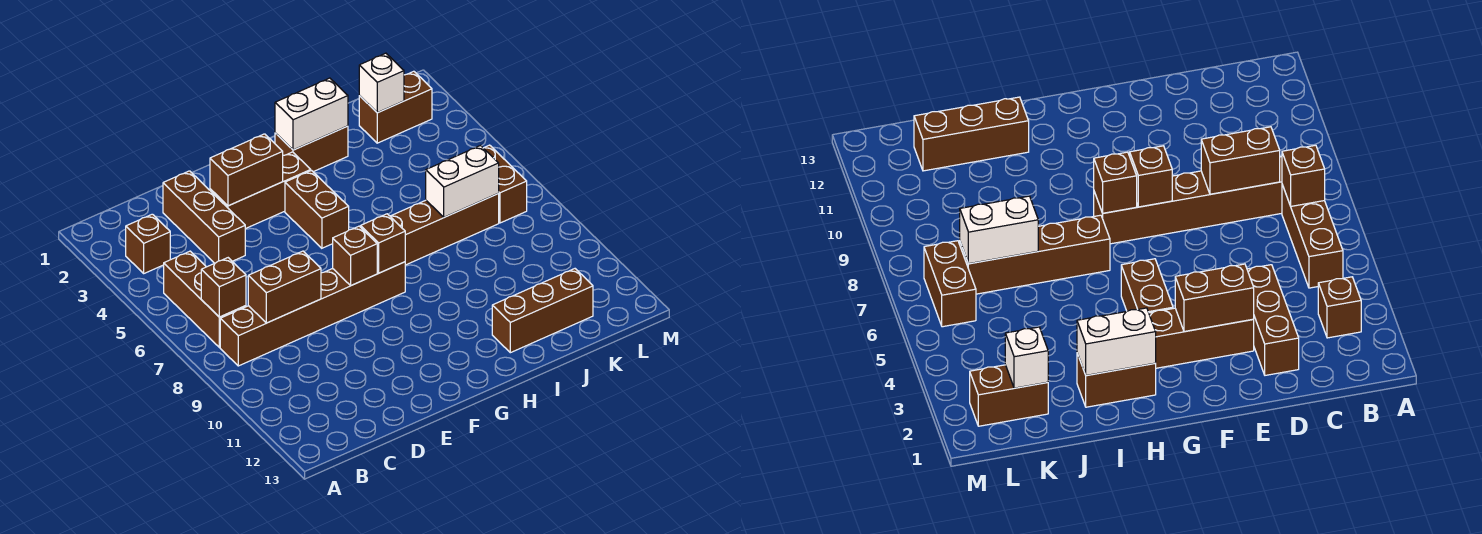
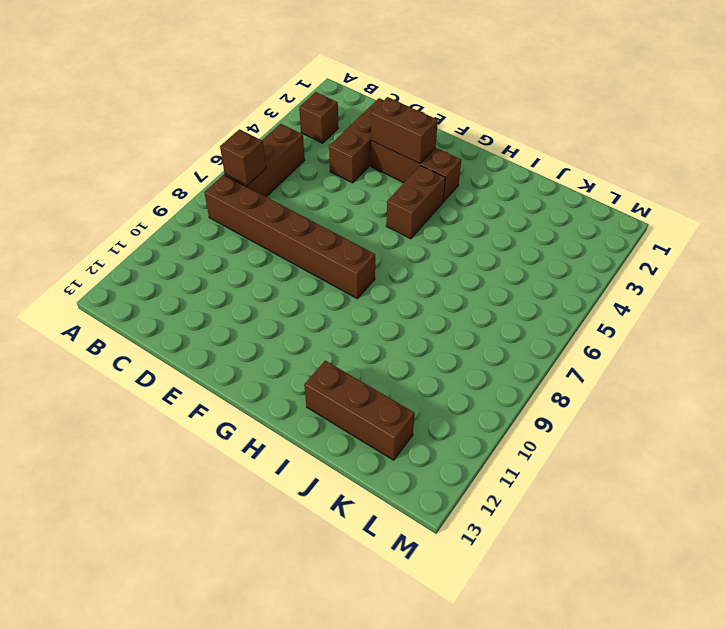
none -> brown brick H2:I2 level 1
none -> brown brick H7:K7 level 1
none -> brown brick K2:L2 level 1

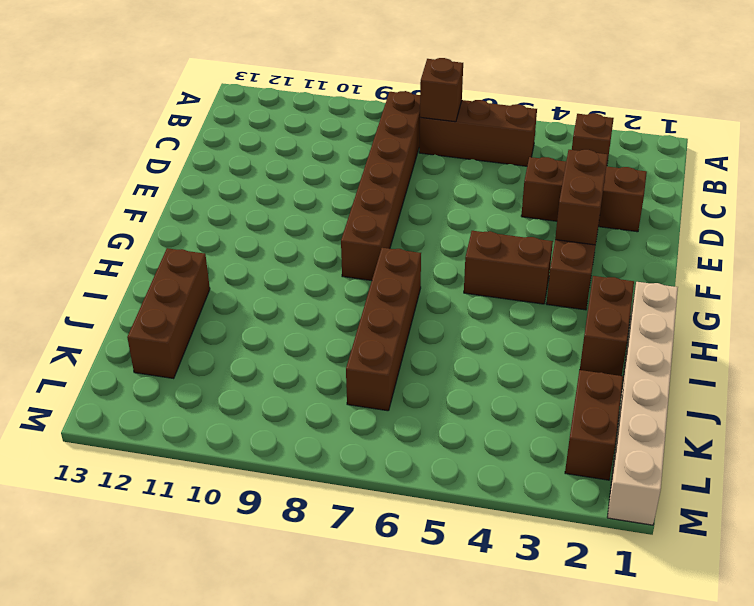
tan brick H1:M1 level 1 -> none
none -> brown brick L6:L7 level 1
none -> brown brick C8:D8 level 2
none -> brown brick F8 level 2

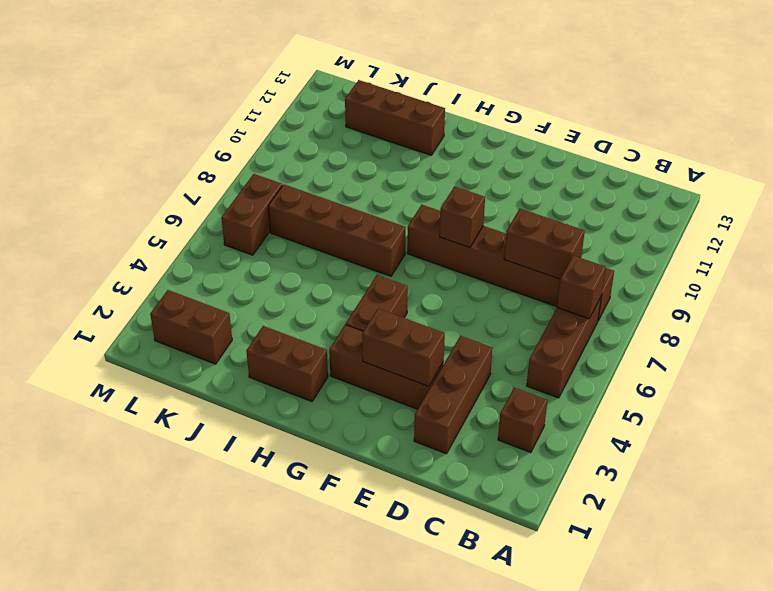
none -> brown brick G8 level 2
none -> white brick H2:I2 level 2
none -> white brick J7:K7 level 2

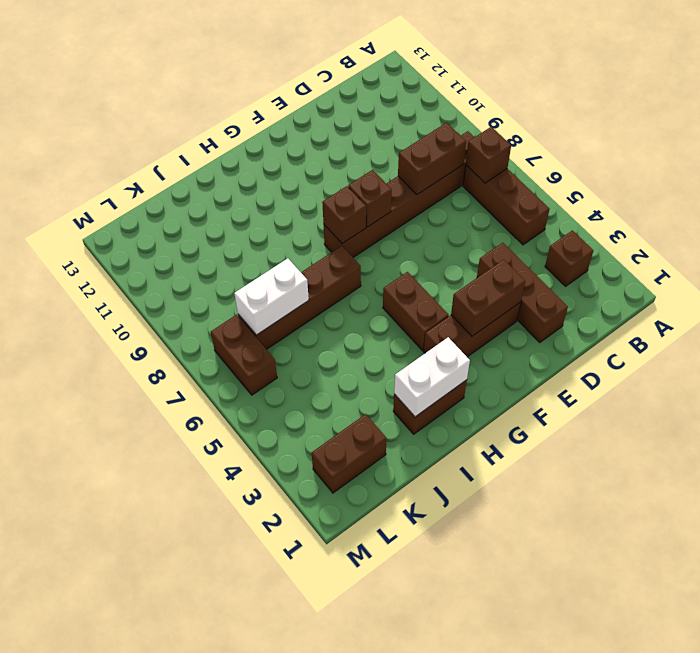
none -> brown brick I12:K12 level 1
none -> white brick K2 level 2

